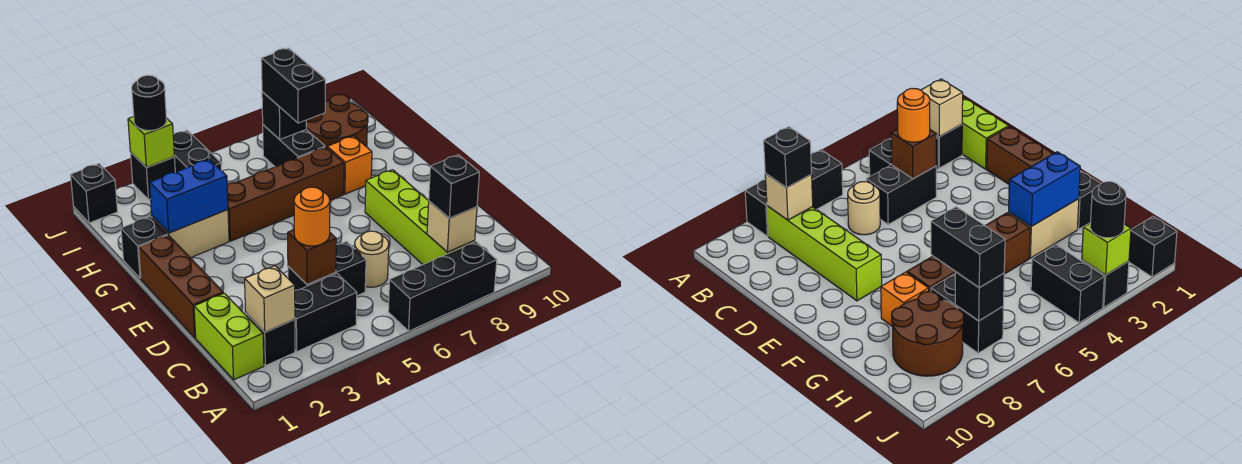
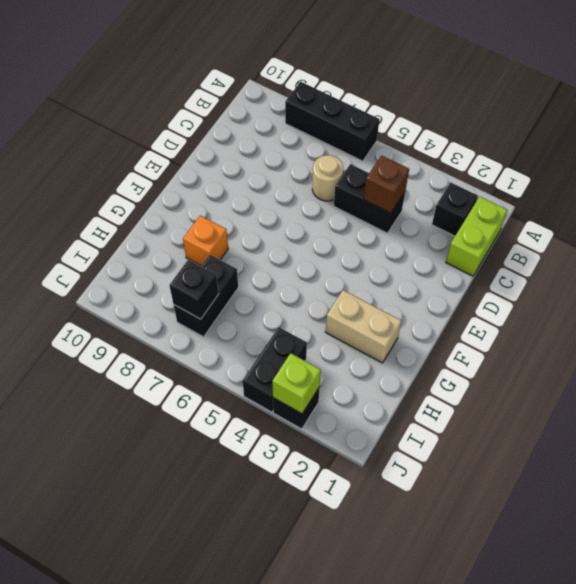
none -> black brick B3:B4 level 1
none -> lime brick B8:E8 level 1
none -> brown brick D1:F1 level 1

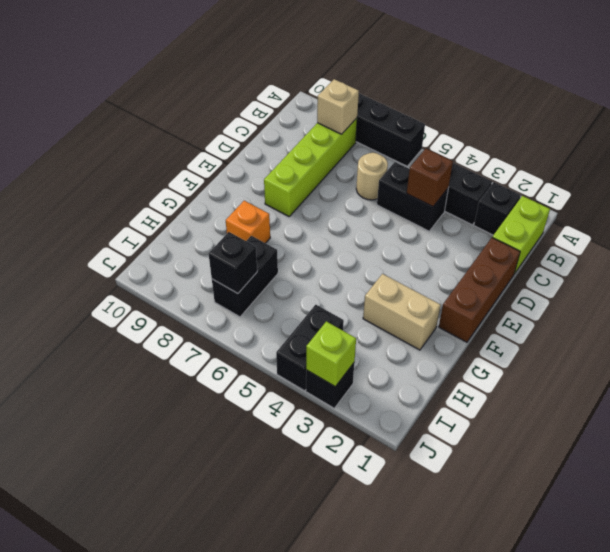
none -> black brick G1 level 1
none -> brown brick G4:G7 level 1
none -> brown round brick H8:I9 level 1

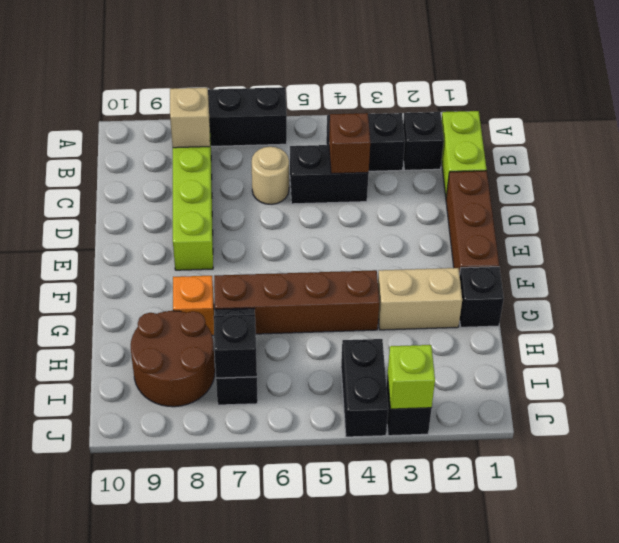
none -> black brick J1 level 1
none -> tan brick B2 level 2
none -> blue brick G2:G3 level 2

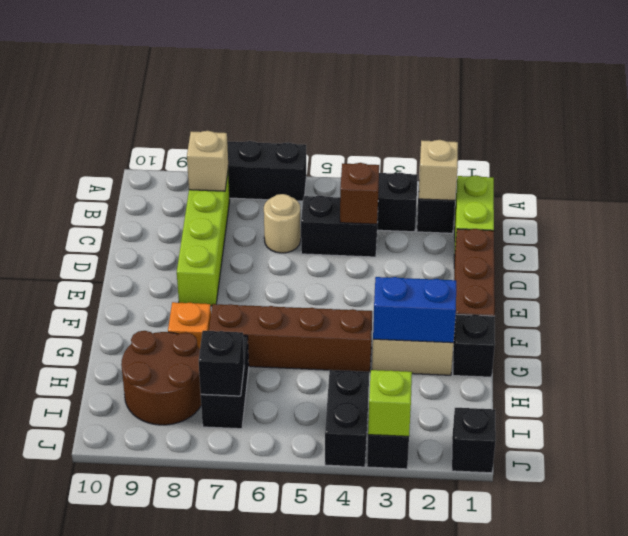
none -> black brick B8 level 3
none -> orange round brick C4 level 3
none -> black brick H7:I7 level 3

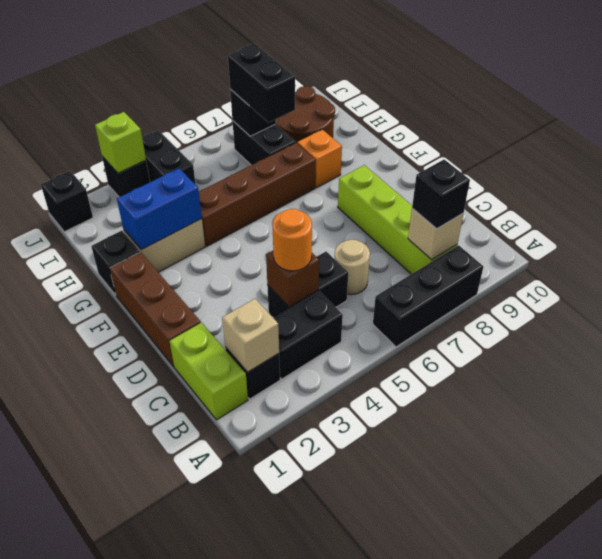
none -> black round brick J3 level 3

